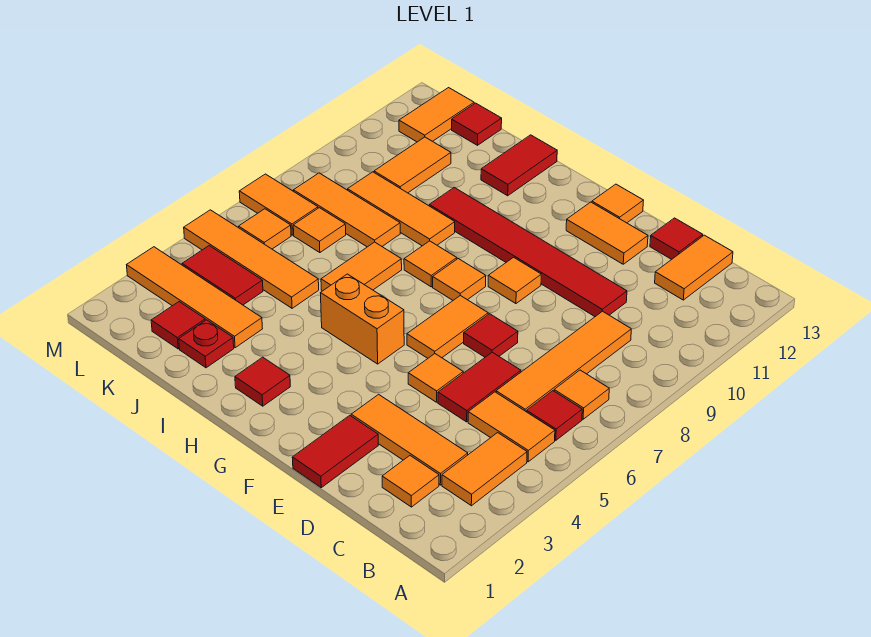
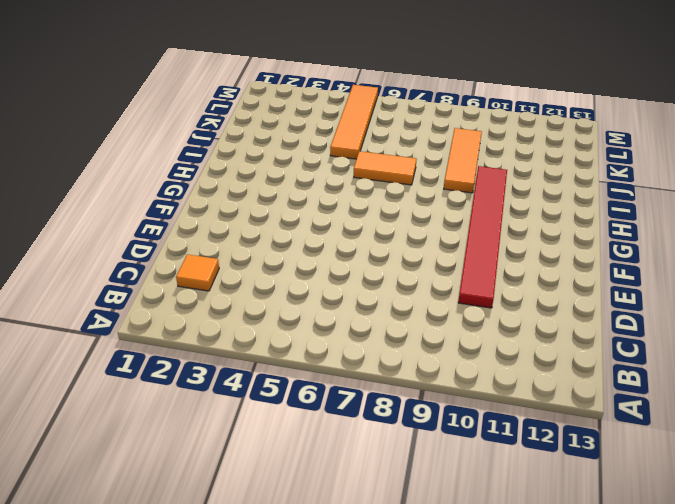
none -> orange tile B3:B4 level 1
none -> orange tile B5:C5 level 1
none -> red tile B6 level 1
none -> orange tile B7 level 1

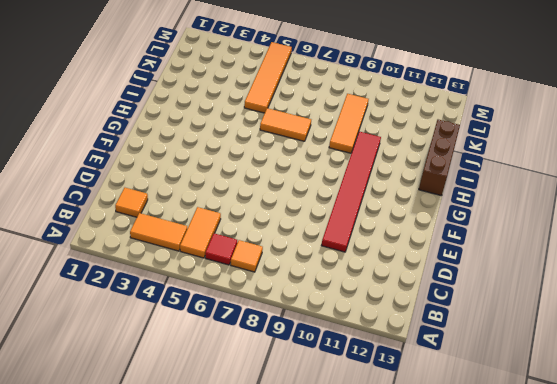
brown brick H13:J13 level 1 -> red tile I12:I13 level 1
none -> orange tile C3:E3 level 1
none -> orange tile C6:C9 level 1
none -> orange tile C12:C13 level 1
none -> red tile D5:D6 level 1

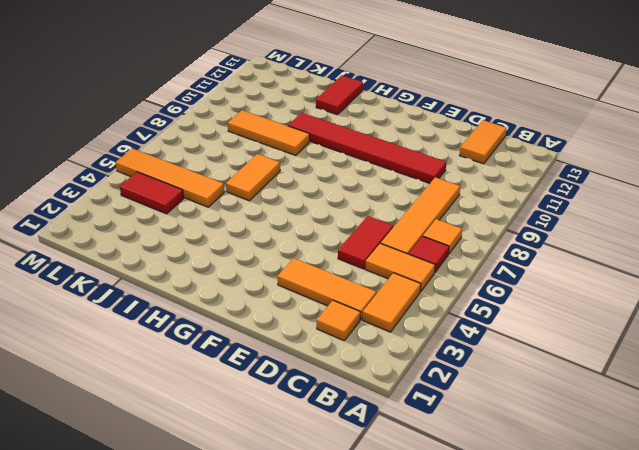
none -> red tile D13 level 1
none -> red tile E1:E2 level 1
none -> orange tile E5 level 1
none -> red tile E7 level 1

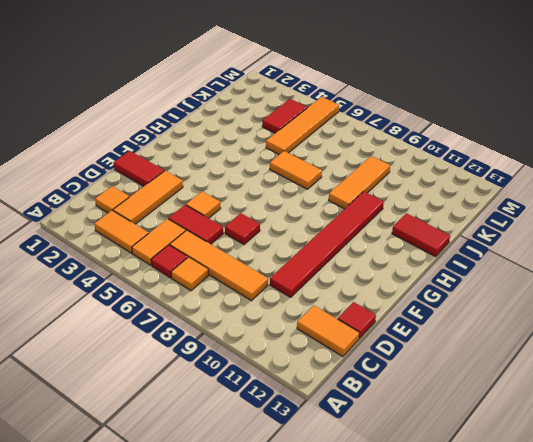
none -> orange tile E12:F12 level 1
none -> orange tile F6:F7 level 1
none -> orange tile F9 level 1
none -> orange tile F13 level 1

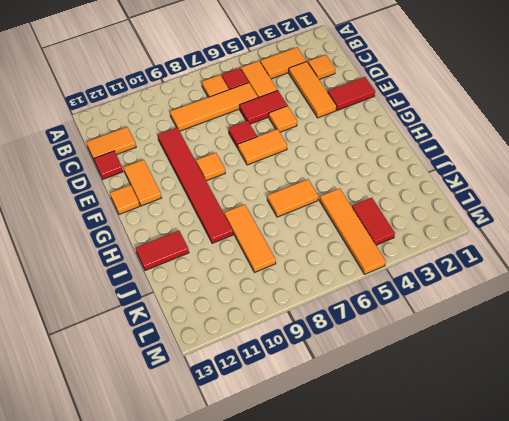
none -> orange brick G5:H5 level 1
none -> orange tile G8 level 1
none -> red tile H2 level 1
none -> orange tile H8 level 1

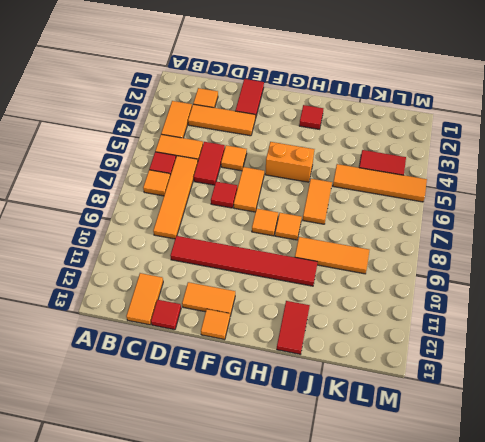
none -> orange tile F9 level 1
none -> red plate J2 level 1
none -> orange tile J3:M3 level 1
none -> orange tile J8:L8 level 1

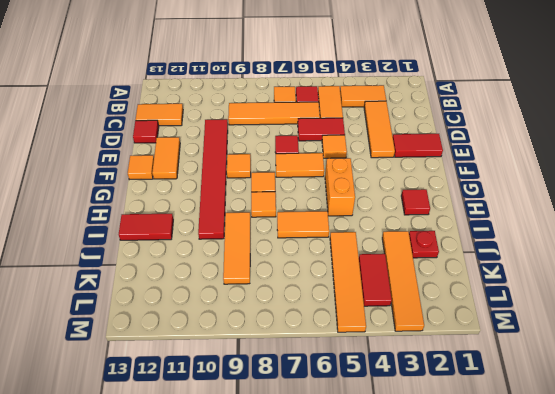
none -> orange tile C2 level 1
none -> orange tile J8:L8 level 1
none -> red tile K2 level 1
none -> orange tile K7 level 1

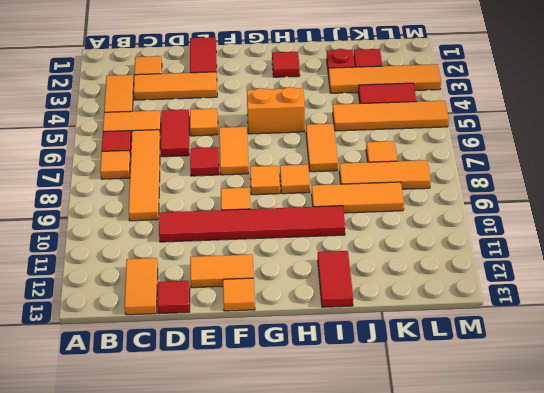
none -> orange tile K10:K11 level 1
none -> red tile K13 level 1
none -> orange tile L6 level 1
none -> orange tile L7:M7 level 1

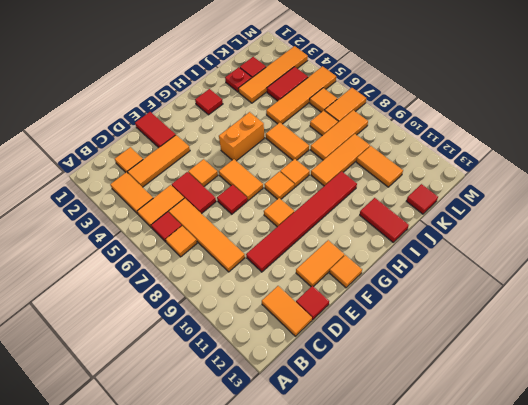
none -> orange tile L12:L13 level 1

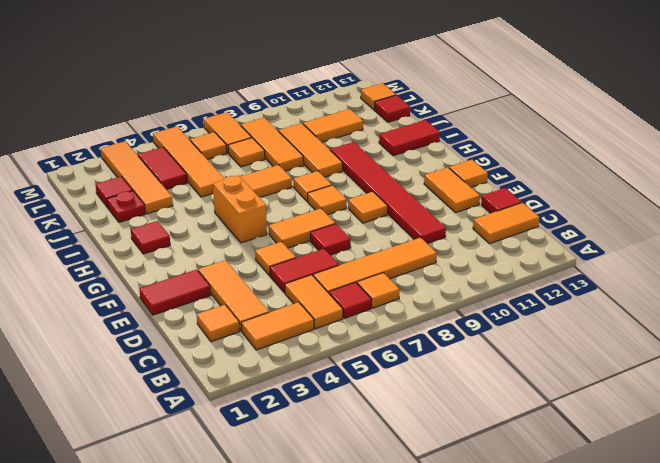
orange tile L13 level 1 -> orange tile L12:L13 level 1

